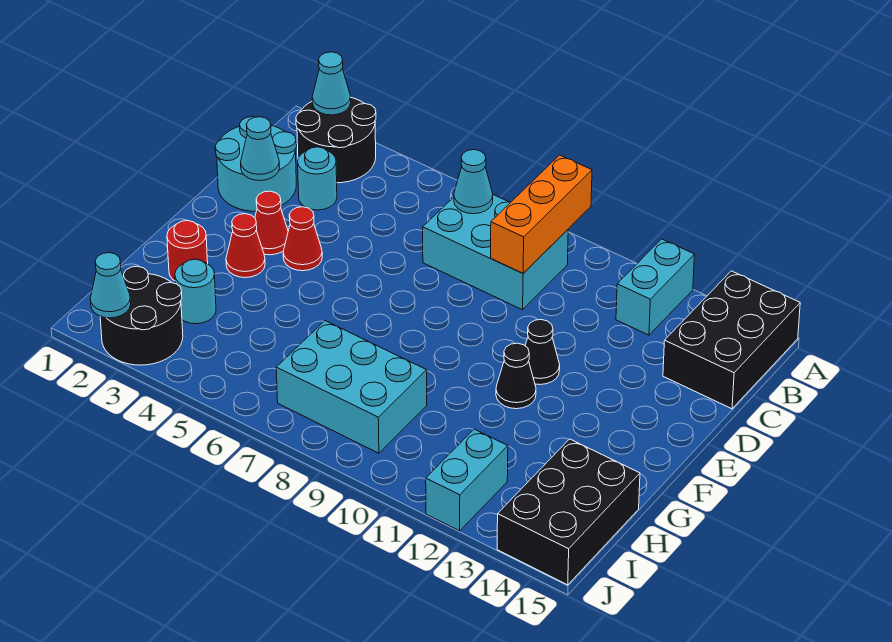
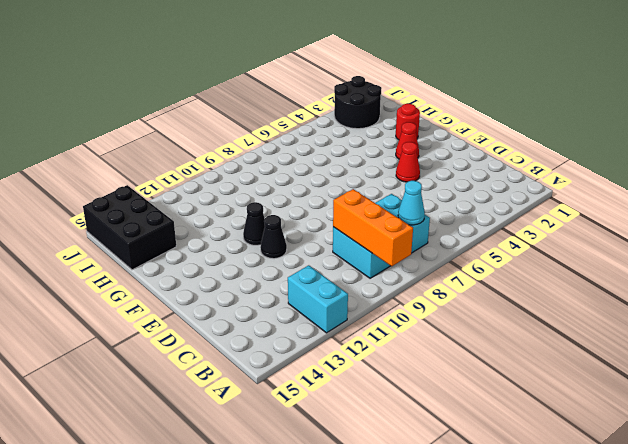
none -> black round brick A2:B3 level 1
none -> black brick A14:C15 level 1
none -> cyan round brick C1:D2 level 1

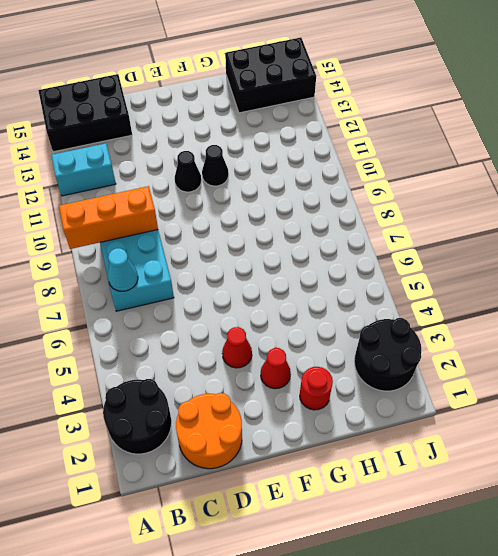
orange round brick C1:D2 level 1 -> cyan round brick C1:D2 level 1
none -> cyan round brick C3 level 1
none -> red cone E3 level 1
none -> cyan round brick H3 level 1

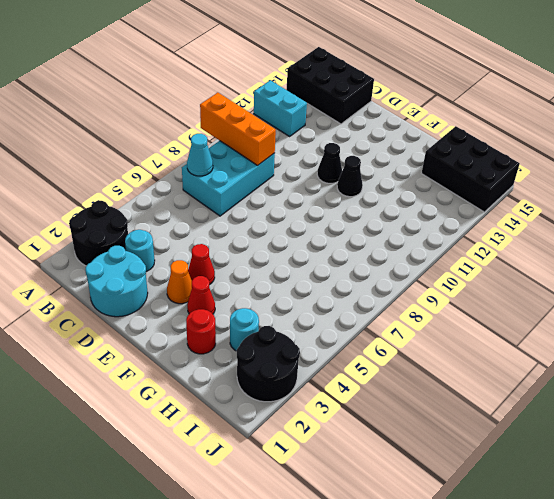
orange cone E3 level 1 -> red cone E3 level 1
none -> cyan brick H7:I9 level 1
none -> cyan brick I12:J12 level 1
none -> cyan cone A2 level 2

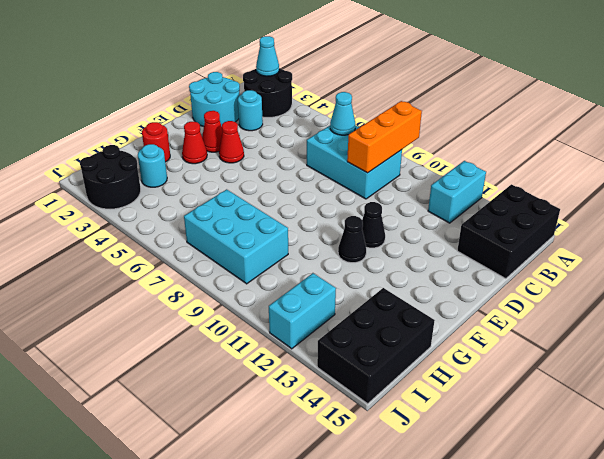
none -> cyan cone D2 level 2
none -> cyan cone J2 level 2

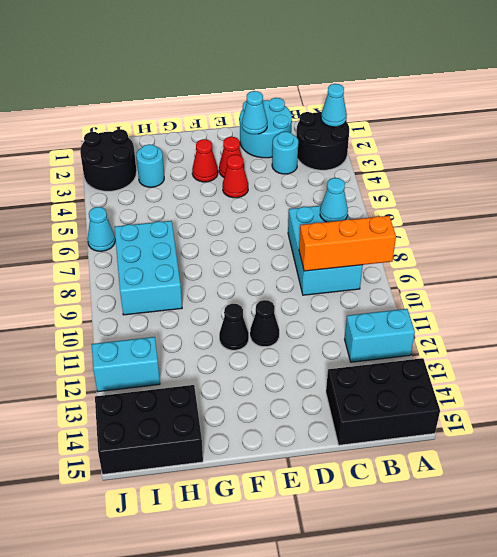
cyan cone J6 level 1 -> cyan cone J2 level 2
none -> red round brick G2 level 1

